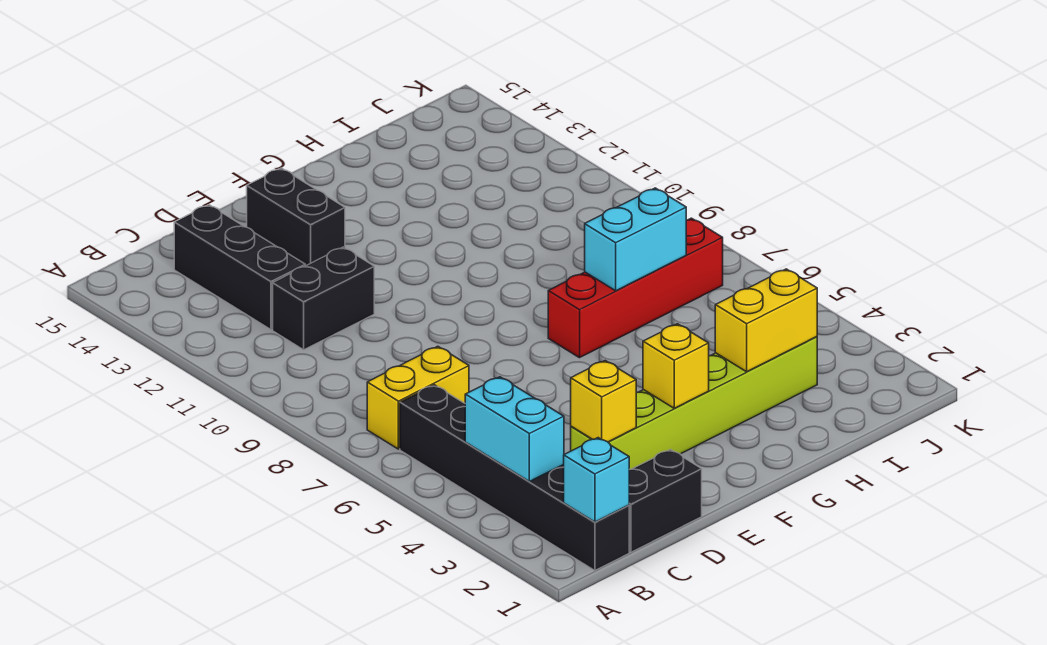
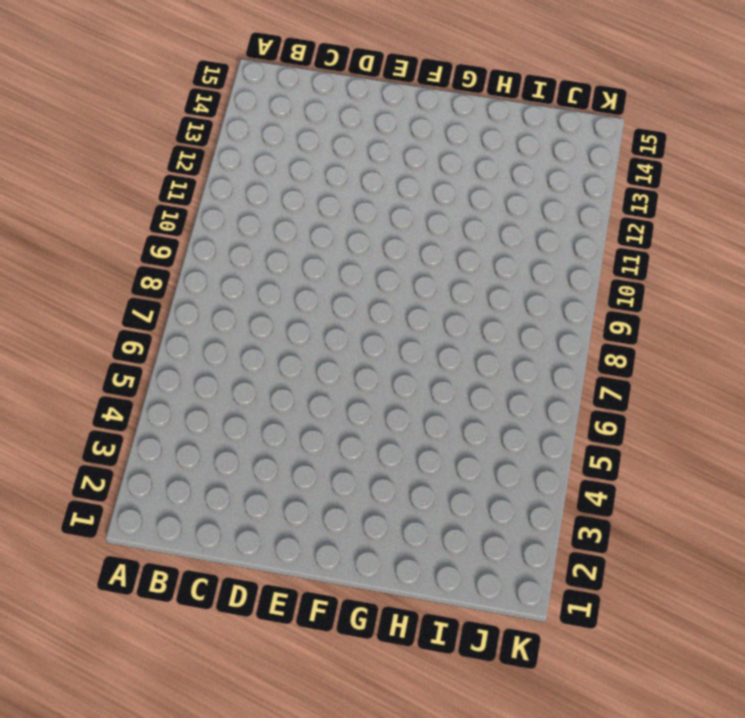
none -> black brick B1:B6 level 1
none -> yellow brick B7:C7 level 1
none -> black brick C1:D1 level 1

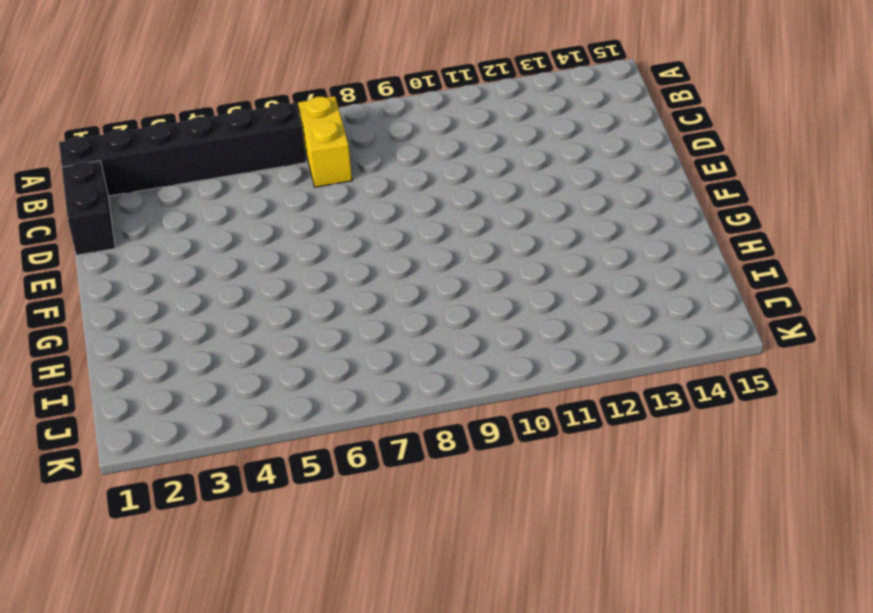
none -> black brick C11:D11 level 1
none -> black brick C12:C14 level 1
none -> lime brick D3:I3 level 1

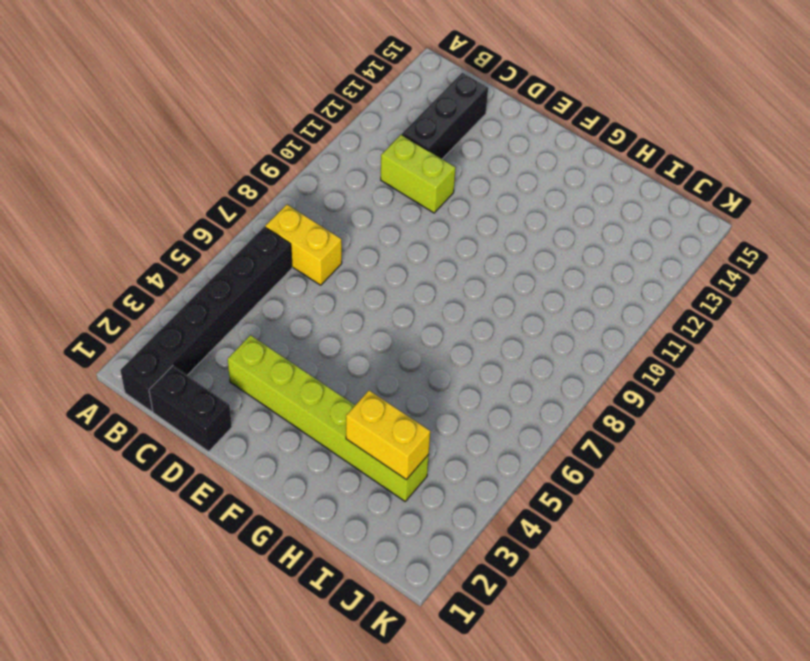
lime brick C11:D11 level 1 -> black brick C11:D11 level 1
none -> black brick E13:E14 level 1
none -> red brick G7:J7 level 1
none -> cyan brick B1 level 2

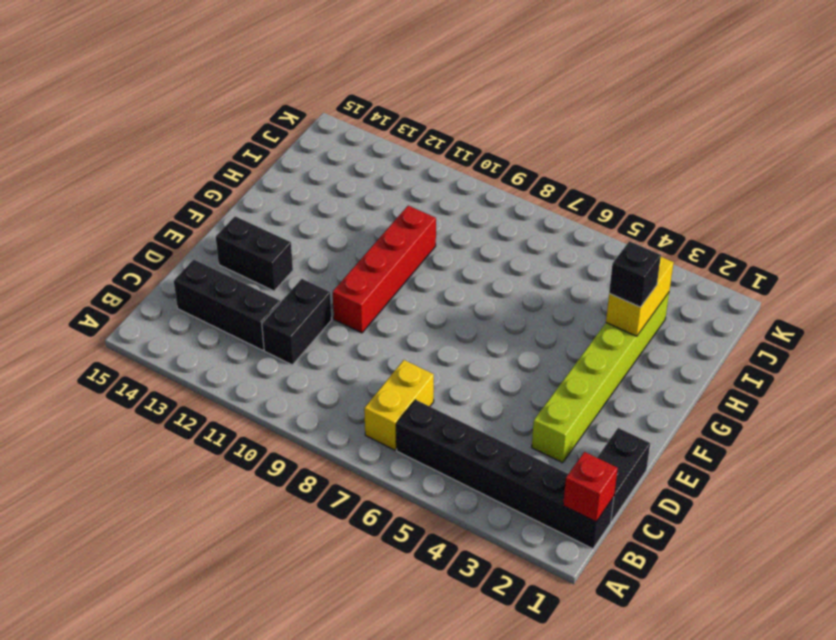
red brick B1 level 2 -> cyan brick B1 level 2
red brick E10:H10 level 1 -> red brick G7:J7 level 1
black brick H3 level 3 -> none
none -> cyan brick B3:B4 level 2
none -> yellow brick D3 level 2
none -> yellow brick F3 level 2

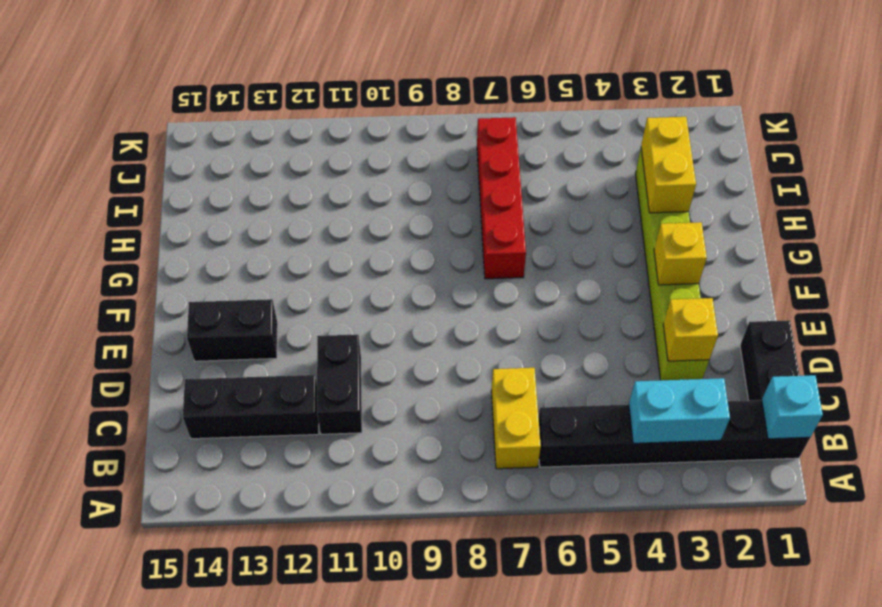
none -> cyan brick H7:I7 level 2

